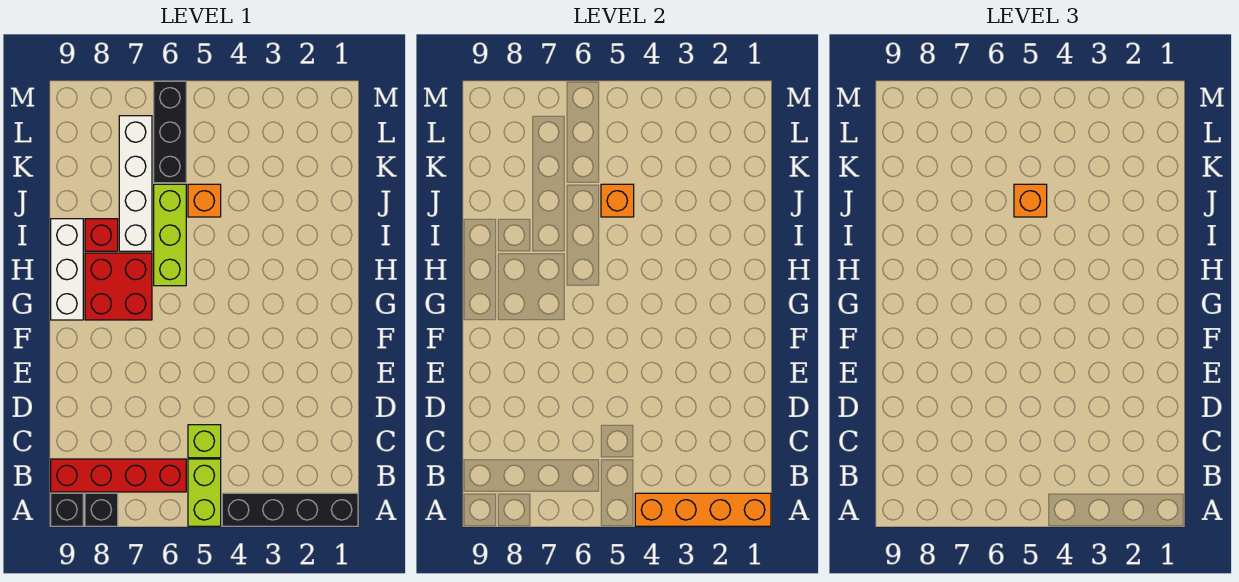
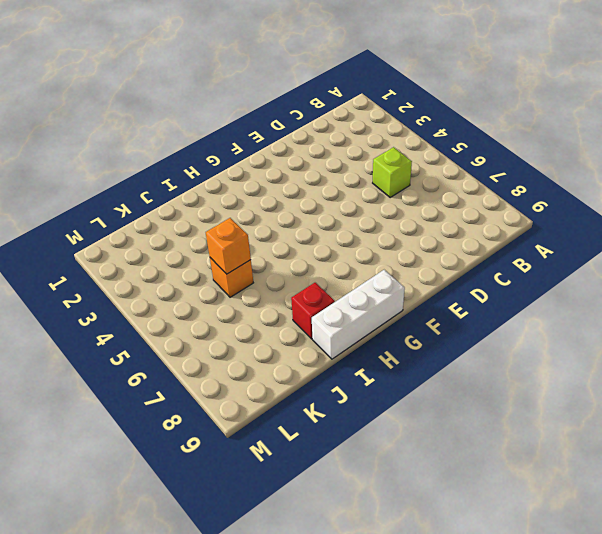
none -> black brick A1:A4 level 1
none -> lime brick A5:B5 level 1
none -> black brick A8 level 1

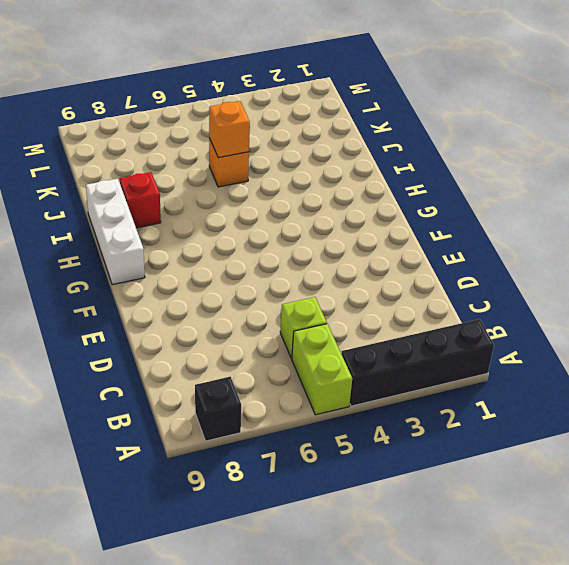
none -> black brick A9 level 1
none -> red brick B6:B9 level 1
none -> red brick G7:H8 level 1

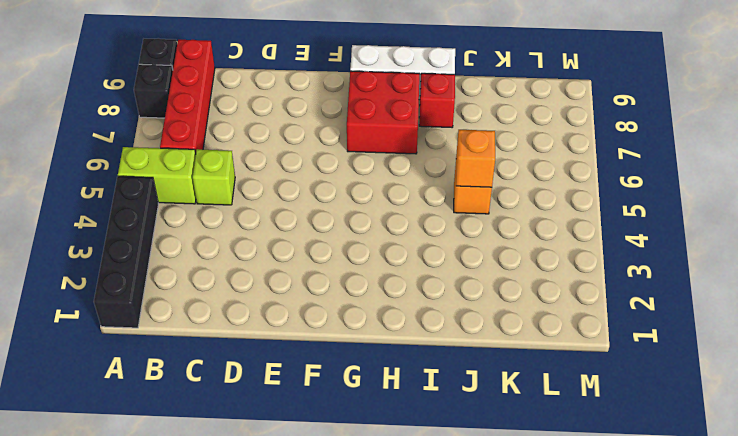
none -> lime brick H6:J6 level 1
none -> white brick I7:L7 level 1
none -> black brick K6:M6 level 1

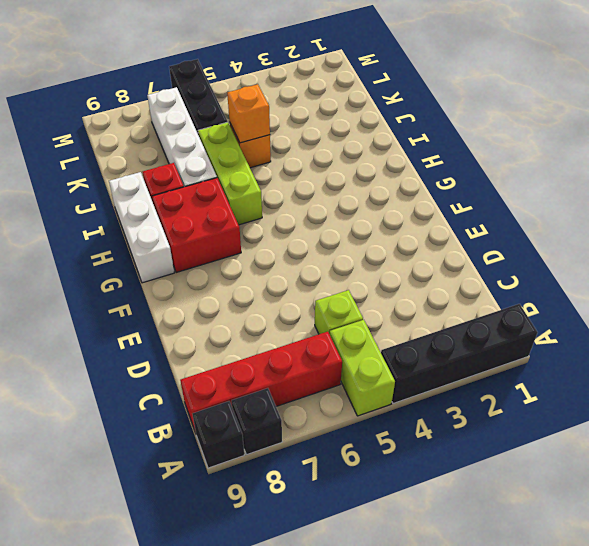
none -> orange brick A1:A4 level 2
none -> orange brick J5 level 3

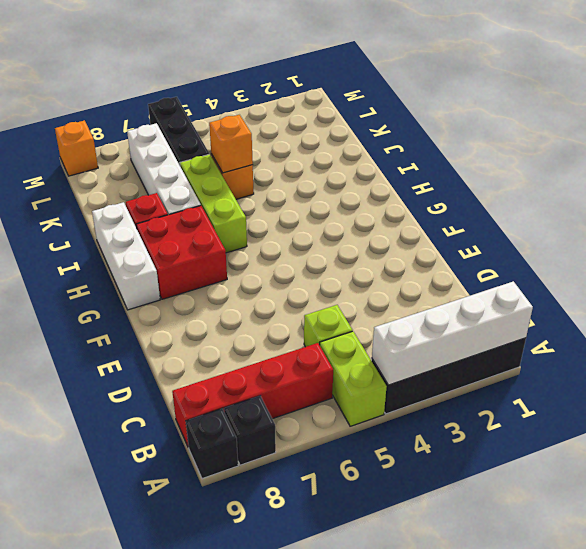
white brick A1:A4 level 2 -> orange brick A1:A4 level 2
orange brick M9 level 1 -> orange brick J5 level 3

